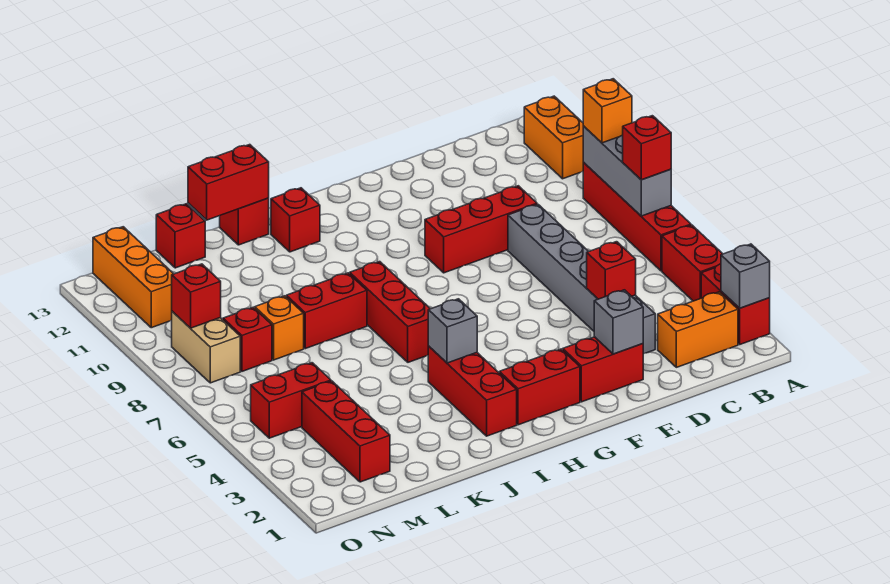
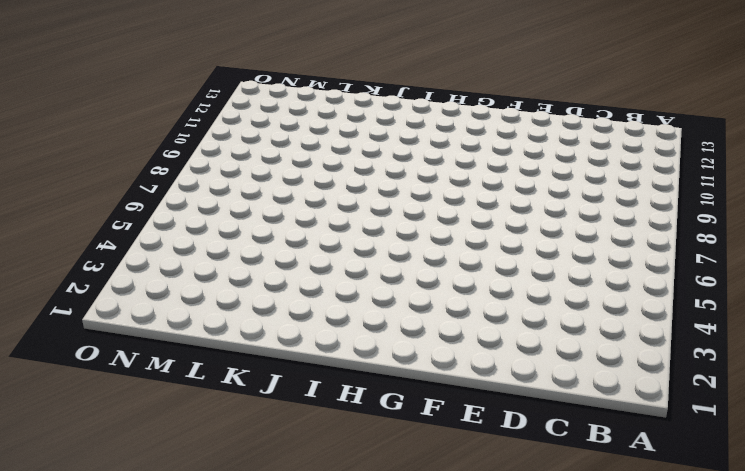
none -> red brick A2:A3 level 1
none -> red brick A4:A5 level 1
none -> red brick A6:A9 level 1
none -> orange brick A11:A12 level 1

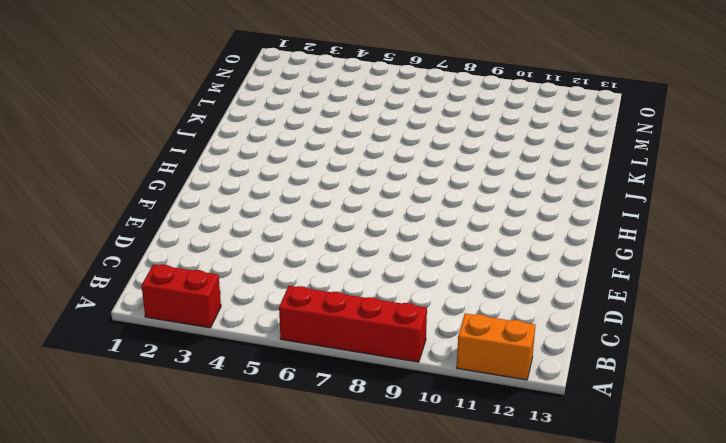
none -> red brick A4:A5 level 1
none -> orange brick B2:C2 level 1
none -> grey brick D3:D8 level 1
none -> red brick D9:F9 level 1

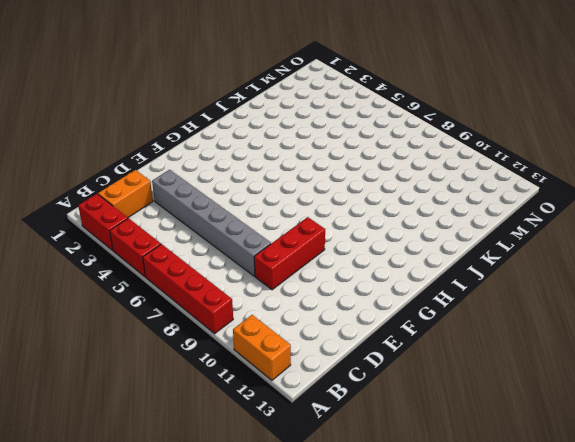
none -> red brick E2:F2 level 1
none -> red brick G2:H2 level 1
none -> red brick I2:I4 level 1
none -> red brick I6:I8 level 1

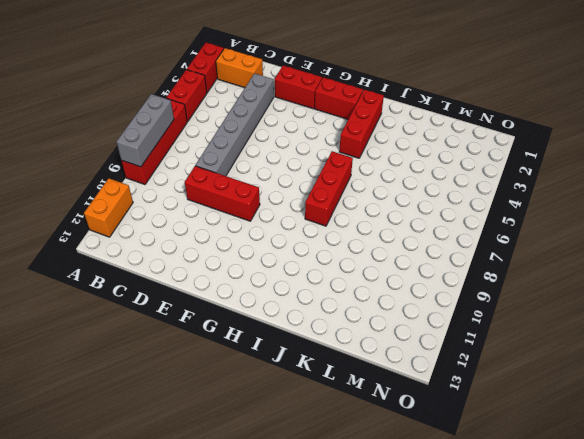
none -> red brick I12 level 1
none -> red brick J8:K8 level 1
none -> red brick J13 level 1
none -> orange brick L8 level 1

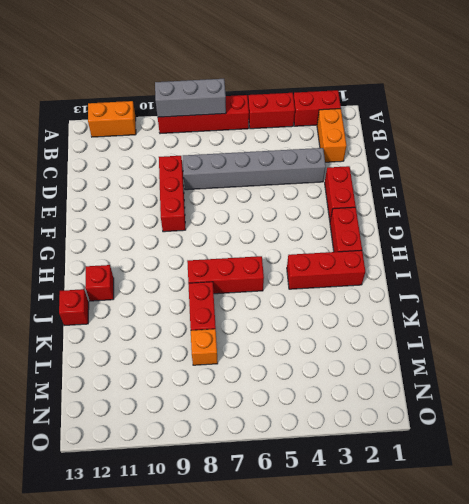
none -> red brick L13 level 1
none -> red brick M2:M4 level 1
none -> red brick M5:N5 level 1
none -> red brick M8 level 1

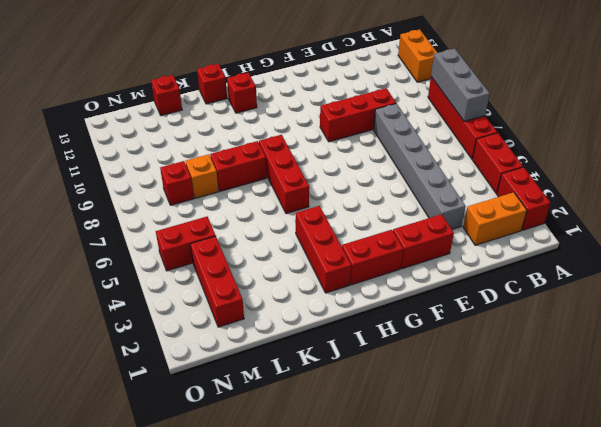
none -> tan brick N8:N9 level 1
none -> orange brick N11:N13 level 1
none -> grey brick A2 level 2
none -> red brick D4 level 2

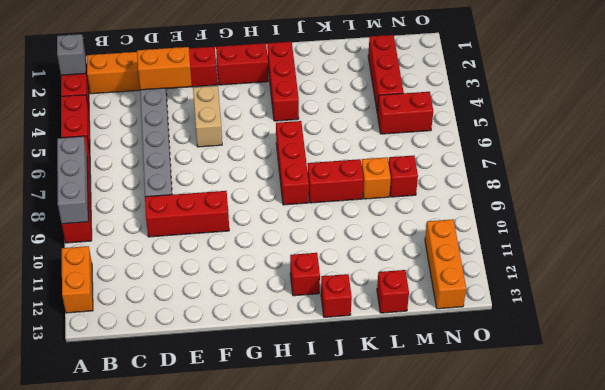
orange brick D3:E3 level 2 -> none
tan brick F4:F5 level 1 -> tan brick N8:N9 level 1
none -> red brick D4 level 2
none -> grey brick E2 level 2
none -> grey brick I4 level 2
none -> red brick J13:K13 level 2

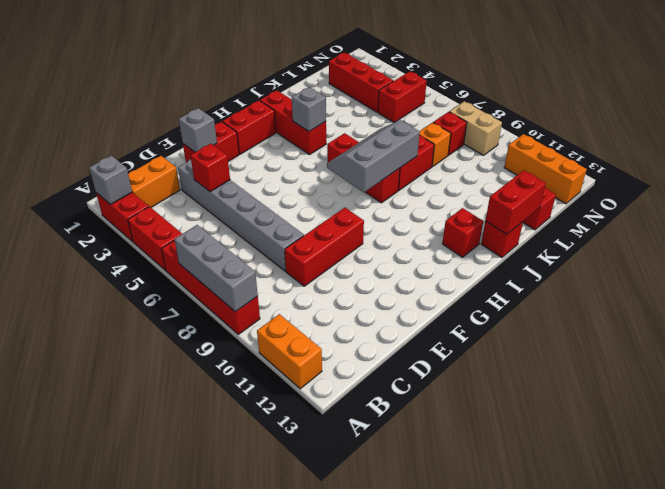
grey slope H7:J8 level 2 top 8 -> none
none -> red brick N9 level 2
none -> red brick A7 level 3
none -> orange brick A9 level 3

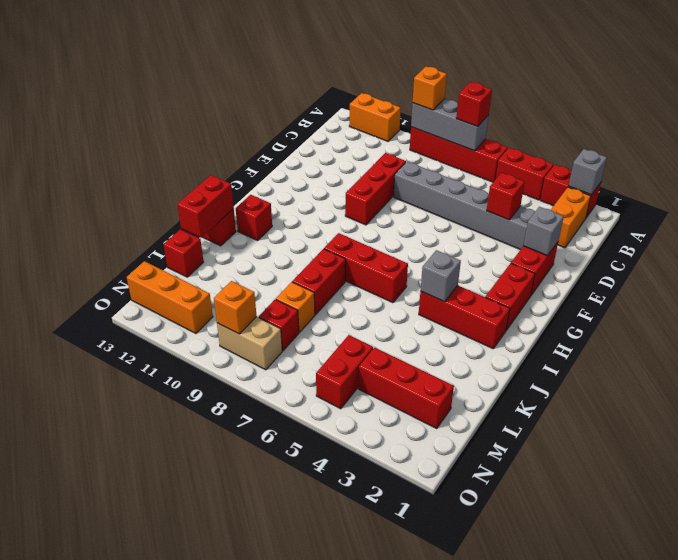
orange brick N9 level 2 -> red brick N9 level 2

